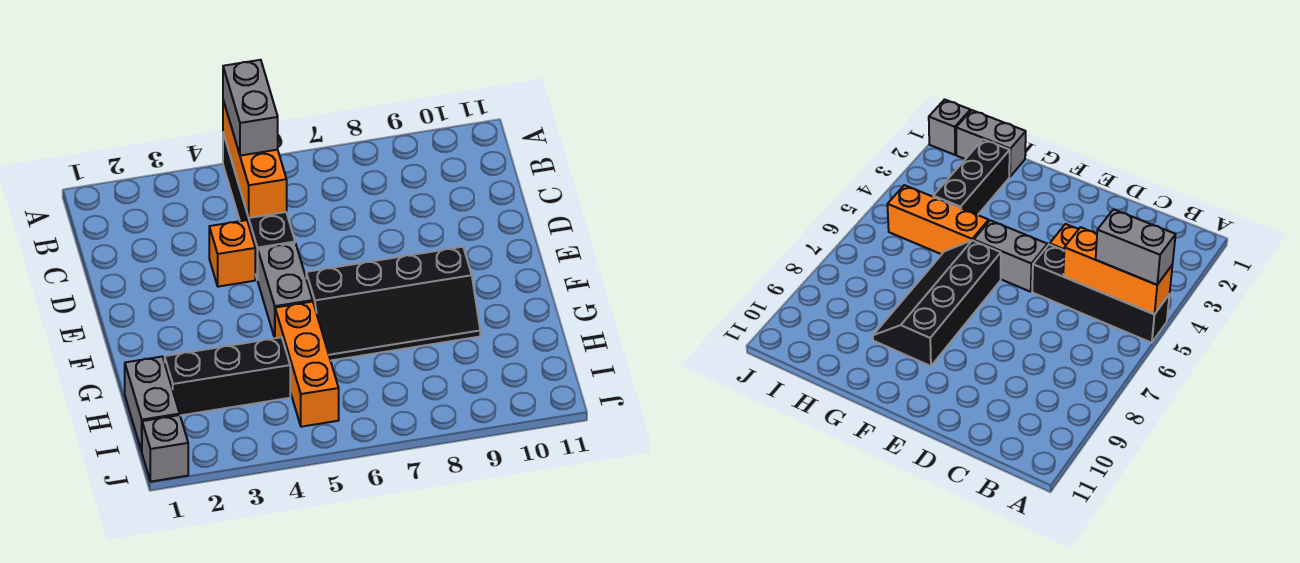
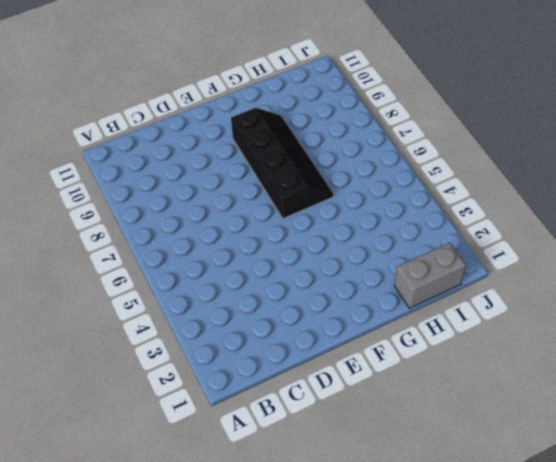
none -> black brick A5:D5 level 1
none -> orange brick D4 level 1

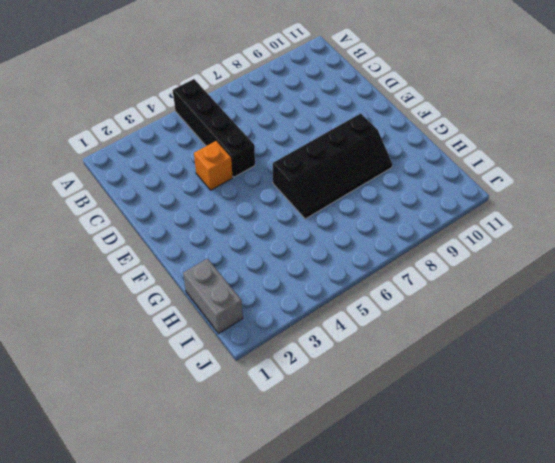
none -> grey brick E5:F5 level 1
none -> orange brick G5:I5 level 1

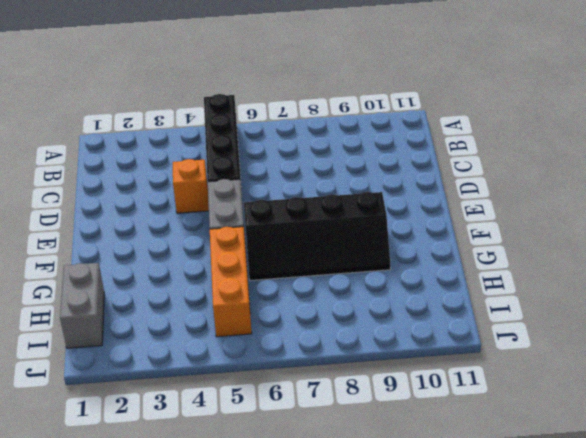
none -> black brick H2:H4 level 1
none -> grey brick J1 level 1

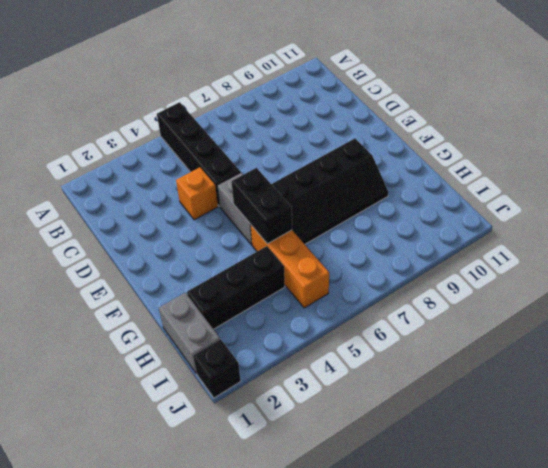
black brick F5:G5 level 2 -> none
black brick J1 level 1 -> grey brick J1 level 1
none -> orange brick A5:C5 level 2
none -> grey brick A5:B5 level 3

